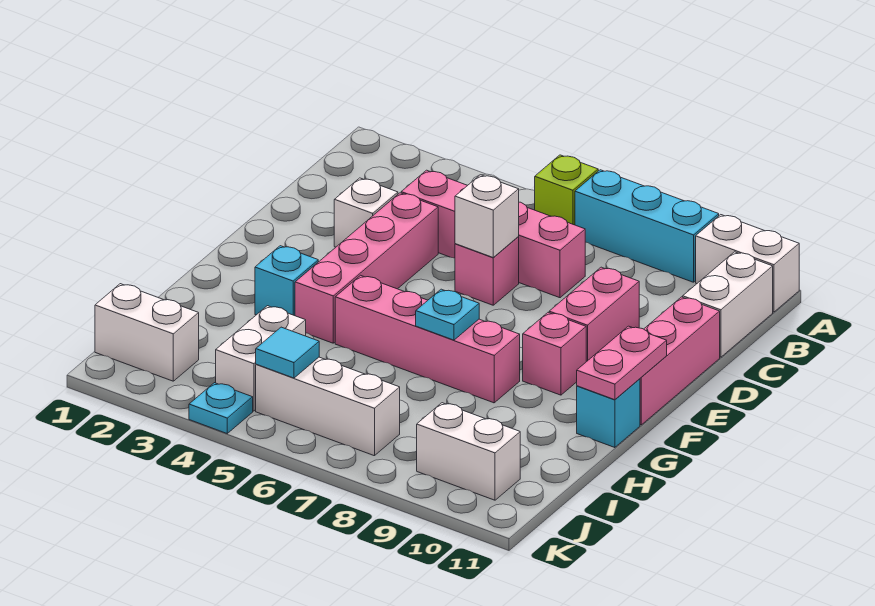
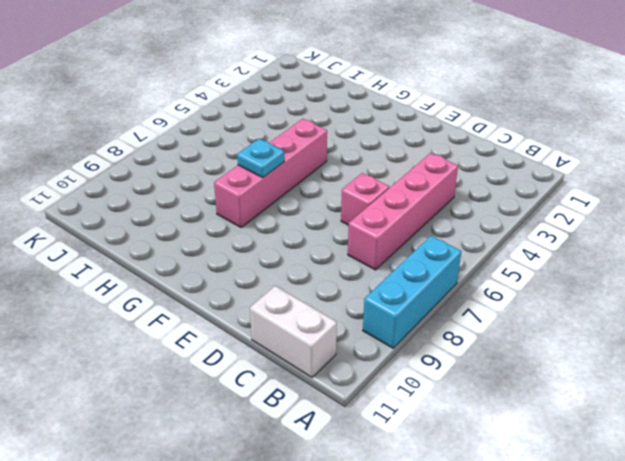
none -> lime brick A6 level 1
none -> white brick A10:A11 level 1
none -> white brick D3 level 1

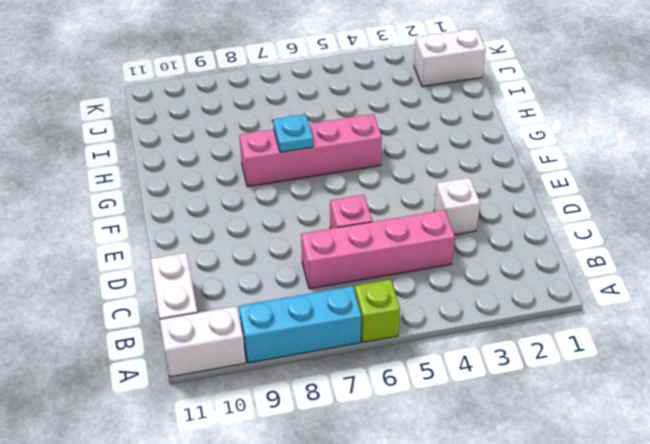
none -> pink brick D4:G4 level 1
none -> pink brick D9:E9 level 1
none -> pink brick D11:F11 level 1

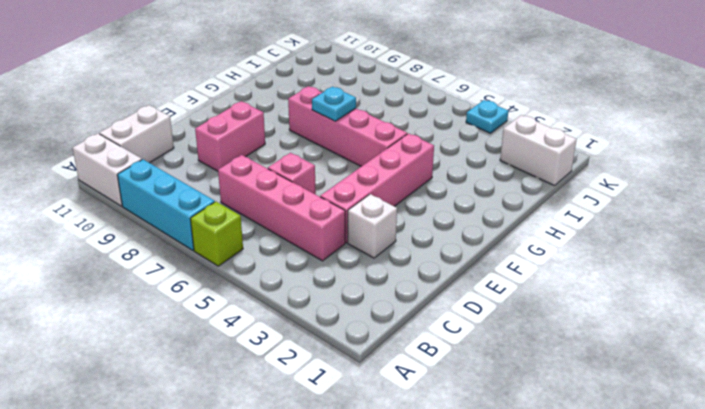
none -> pink brick D11:F11 level 1
none -> pink brick F9 level 1
none -> cyan brick G3 level 1

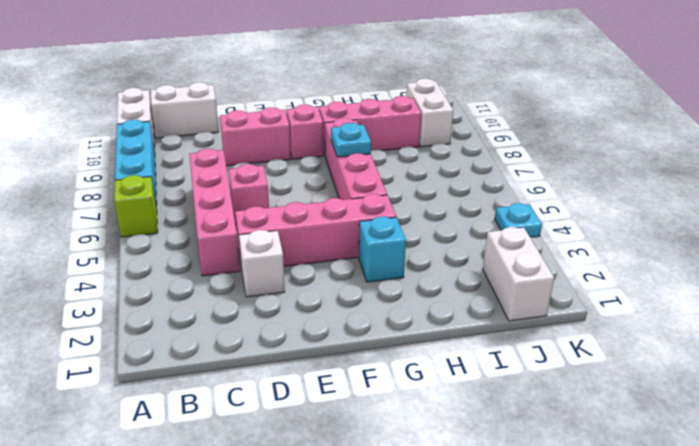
pink brick G9:I9 level 1 -> pink brick D11:F11 level 1
none -> cyan brick G11 level 1
none -> white brick I4:J4 level 1
none -> white brick J5:J7 level 1

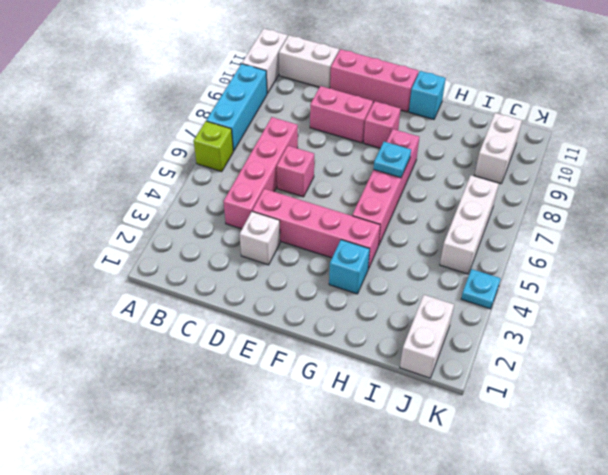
none -> white brick I4:J4 level 1
none -> white brick D6 level 2
none -> pink plate F11:G11 level 2

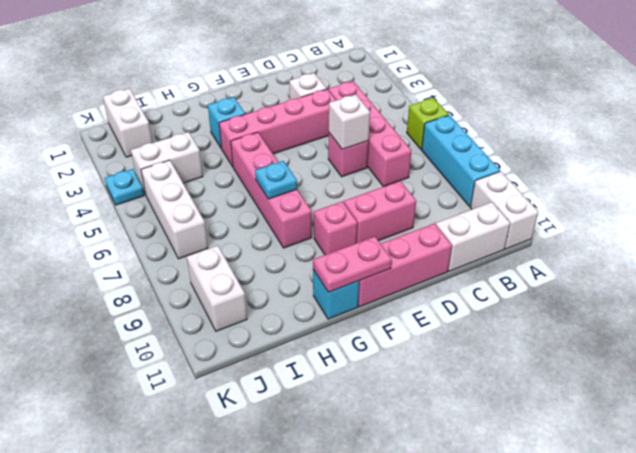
none -> cyan tile J5 level 2

